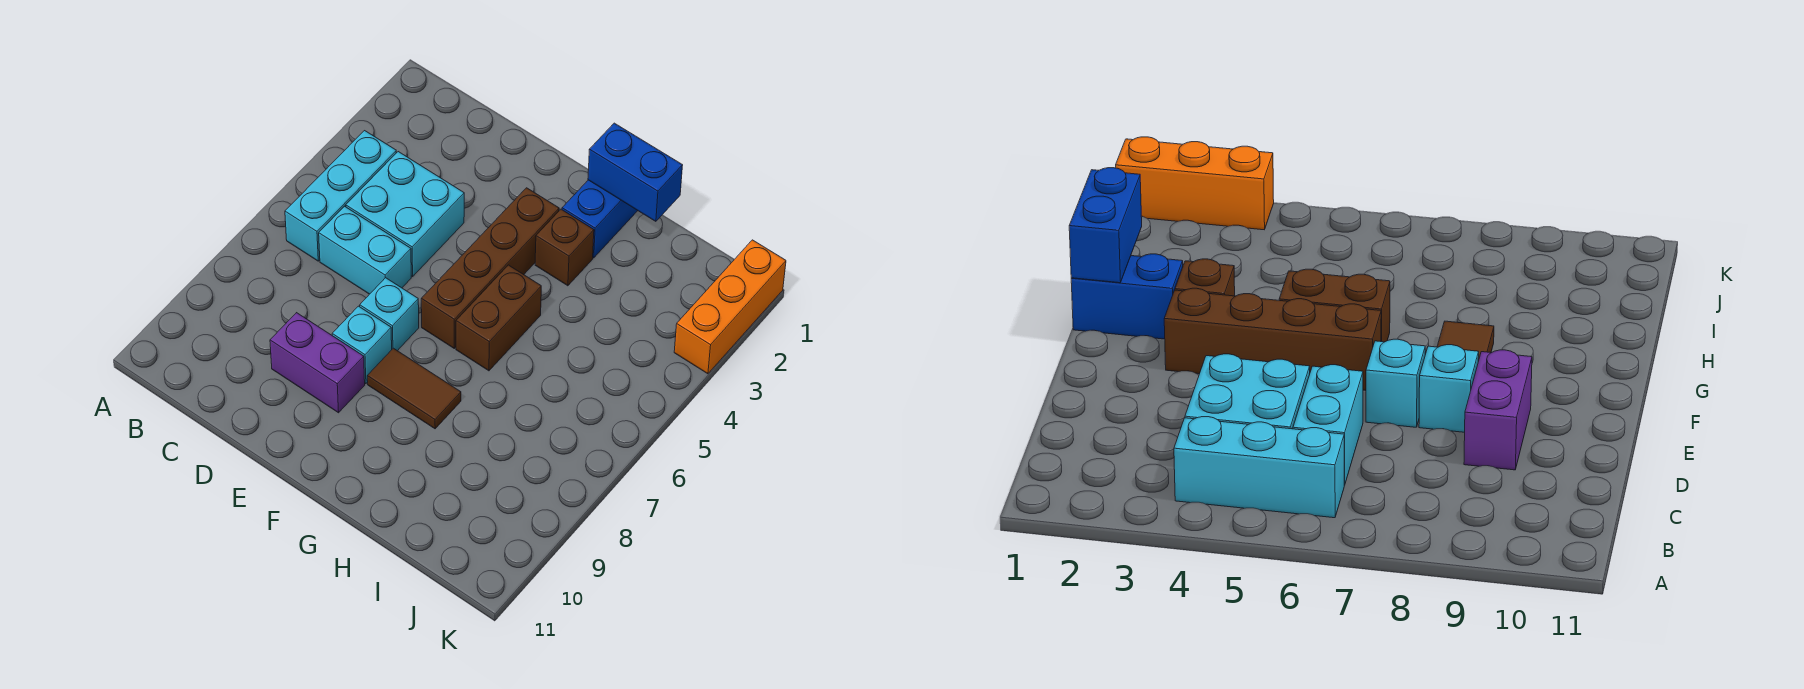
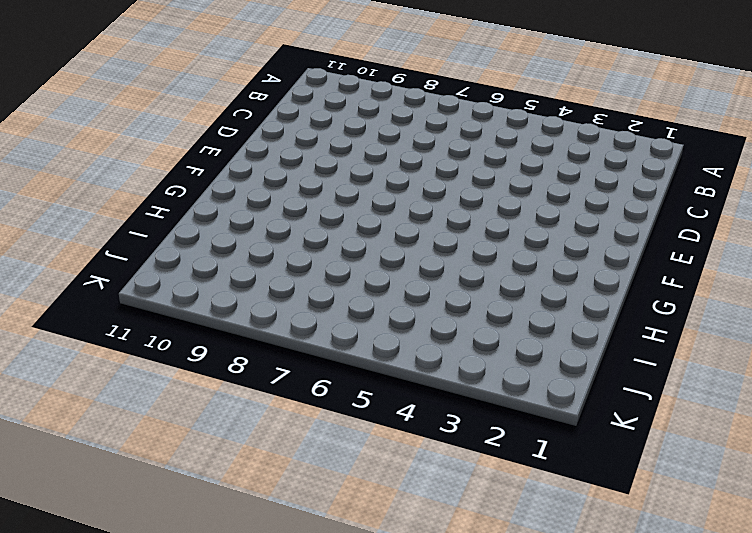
none -> cyan brick B4:B6 level 1
none -> cyan brick C4:D5 level 1
none -> cyan brick C6:D6 level 1

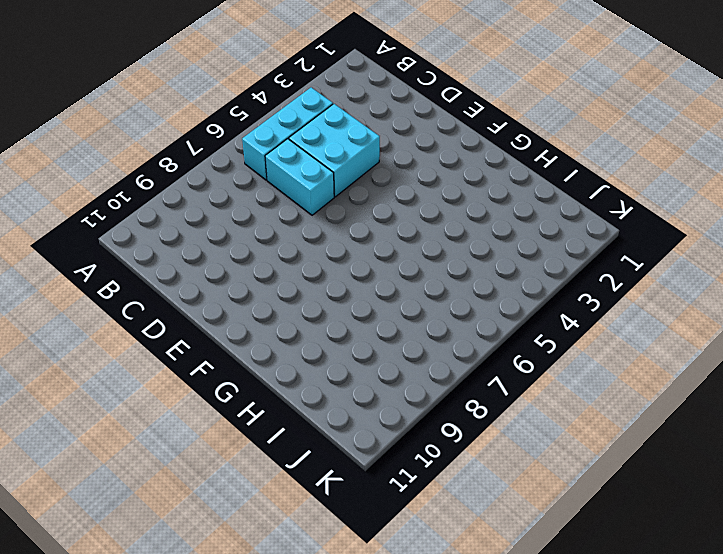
none -> purple brick D9:E9 level 1
none -> cyan brick E7 level 1
none -> cyan brick E8 level 1

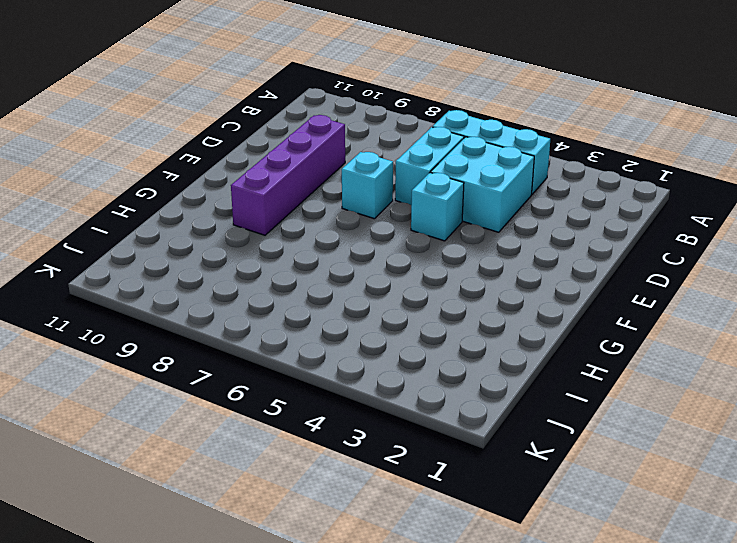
purple brick D9:G9 level 1 -> purple brick D9:E9 level 1
cyan brick E5 level 1 -> cyan brick E8 level 1
none -> brown brick F3:F6 level 1
none -> brown tile F8:G8 level 1
none -> blue brick G1:G2 level 1

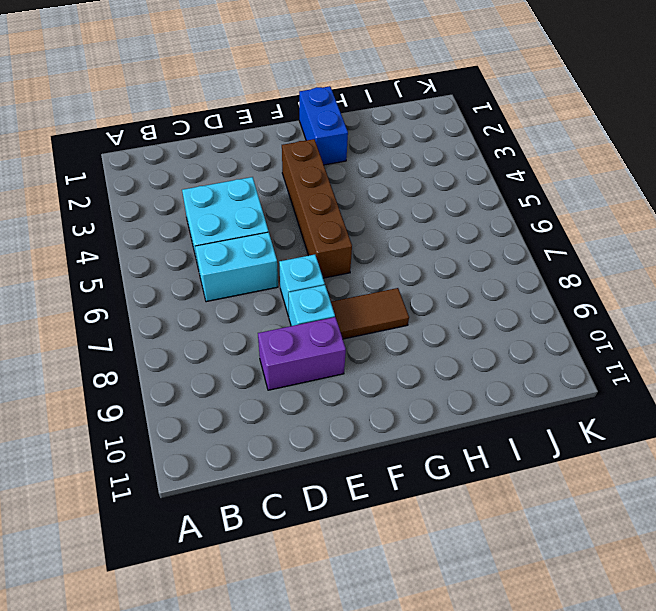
none -> cyan brick B4:B6 level 1
none -> brown brick G3 level 1
none -> brown brick G5:G6 level 1

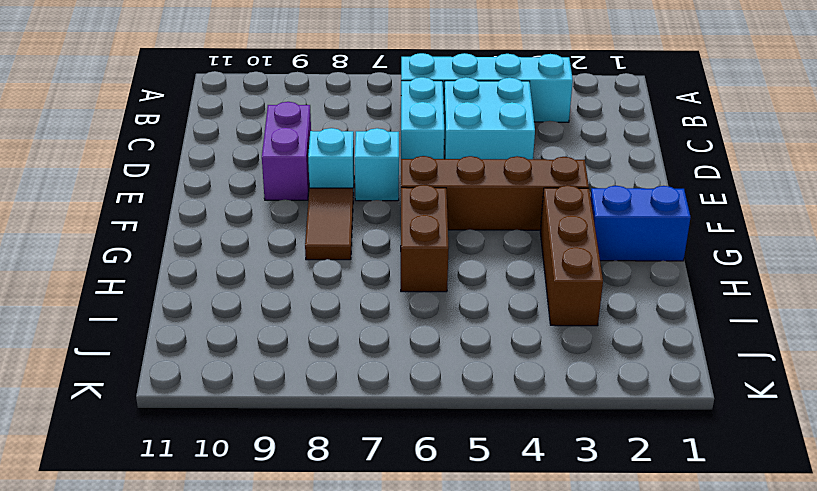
cyan brick B3:B6 level 1 -> cyan brick B4:B6 level 1
brown brick G3:I3 level 1 -> brown brick G3 level 1
brown brick G6:H6 level 1 -> brown brick G5:G6 level 1
none -> orange brick K1:K3 level 1
none -> blue brick G1:H1 level 2

